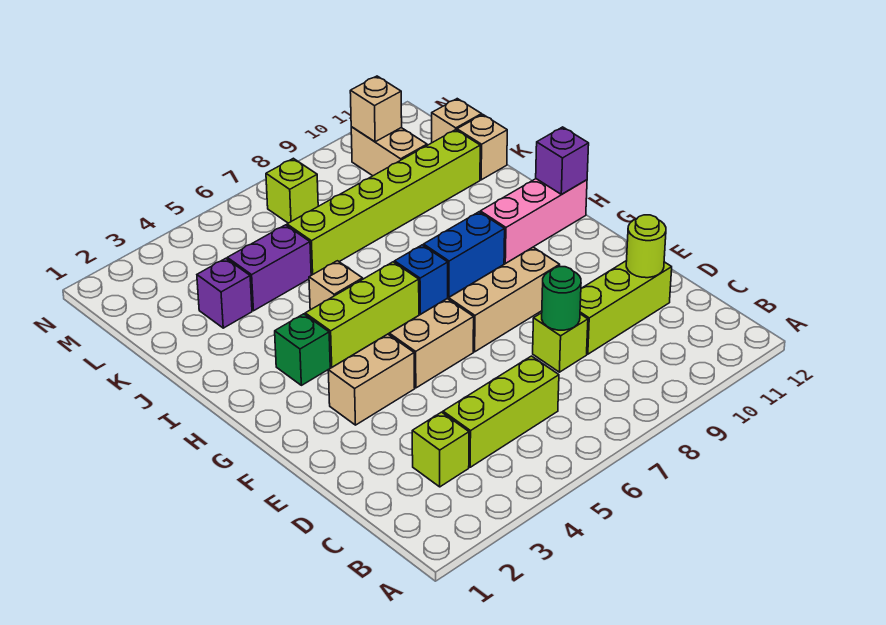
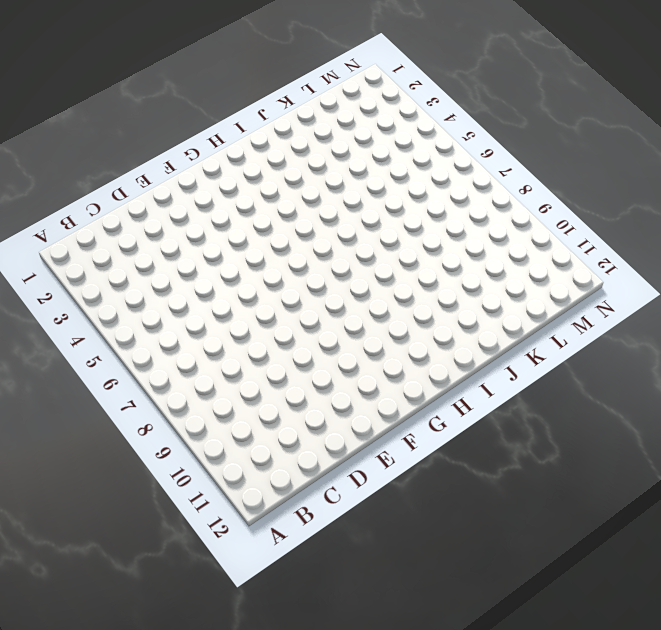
none -> lime brick C3 level 1
none -> lime brick C4:C6 level 1
none -> lime brick D8 level 1

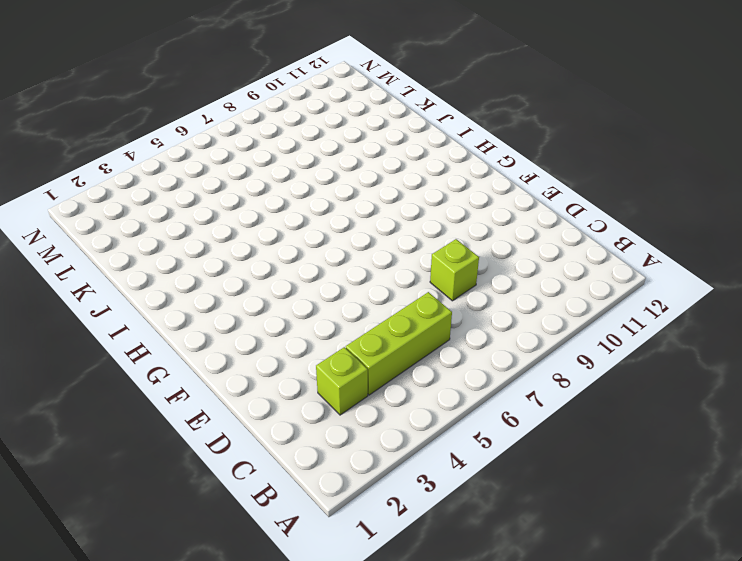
none -> lime brick D9:D11 level 1
none -> tan brick F3:F4 level 1
none -> tan brick F5:F6 level 1

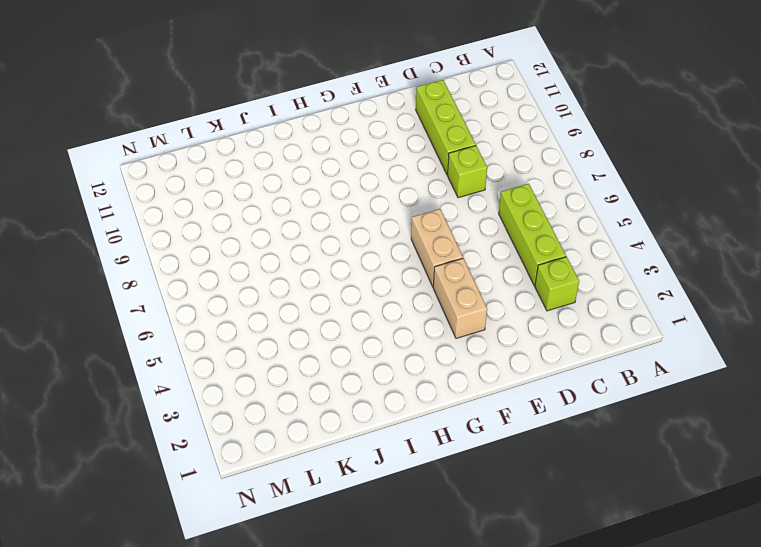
none -> tan brick F7:F9 level 1
none -> green brick H3 level 1
none -> lime brick H4:H6 level 1

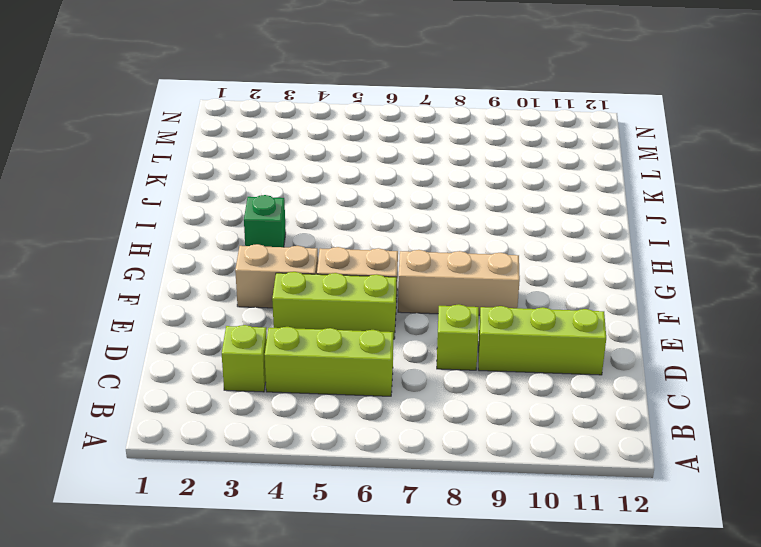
lime brick E4:E6 level 1 -> lime brick H4:H6 level 1
none -> blue brick H7 level 1
none -> blue brick H8:H9 level 1
none -> pink brick H10:H12 level 1

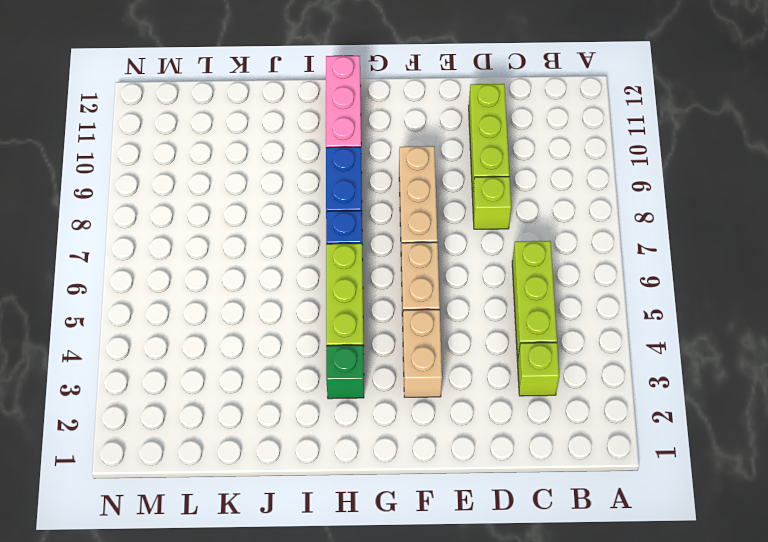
none -> tan brick I5 level 1
none -> purple brick K3 level 1
none -> purple brick K4:K5 level 1

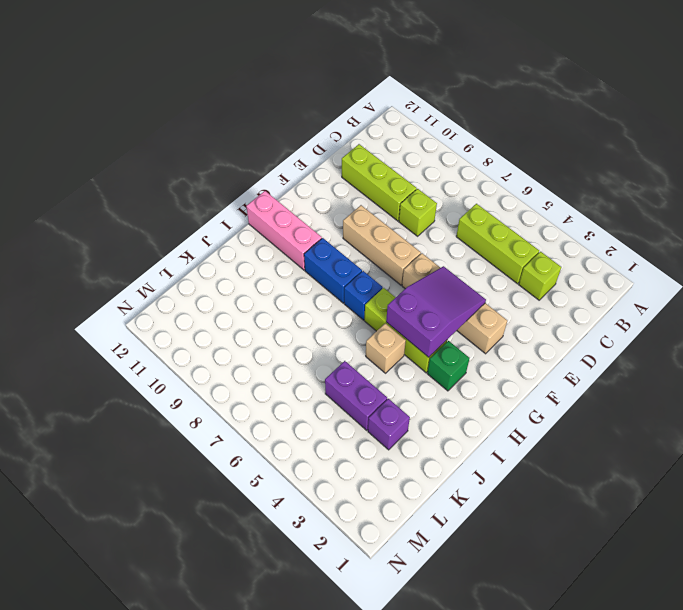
purple slope F4:H5 level 2 top H -> none
none -> lime brick K6:K11 level 1
none -> tan brick K12 level 1
none -> tan brick L10:M10 level 1

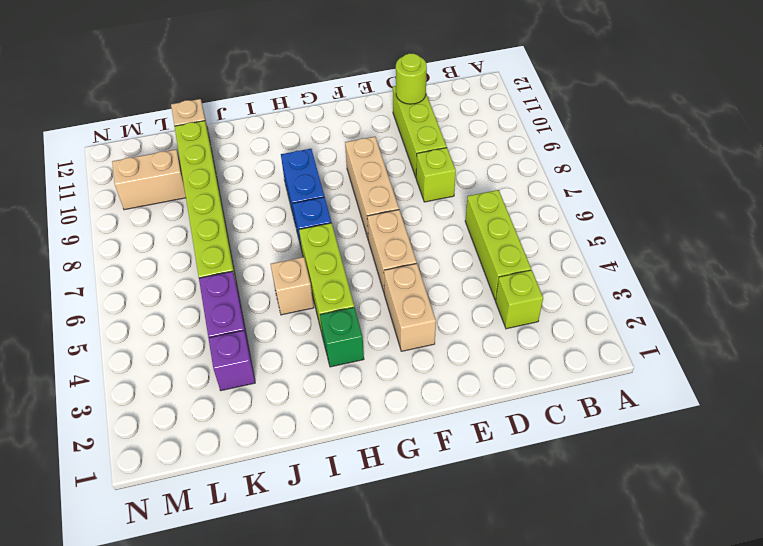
none -> pink brick H10:H12 level 1
none -> tan brick L12 level 1
none -> lime brick M7 level 1

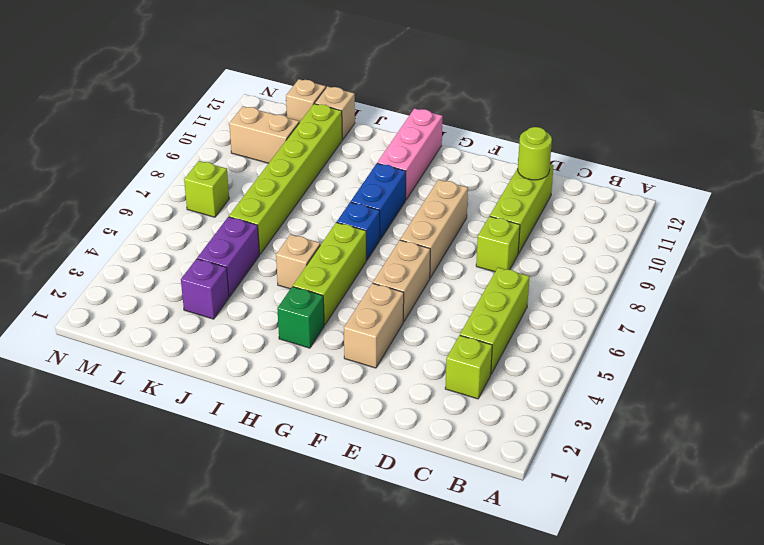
none -> green round brick D8 level 2
none -> purple brick H12 level 2
none -> tan brick M10 level 2

